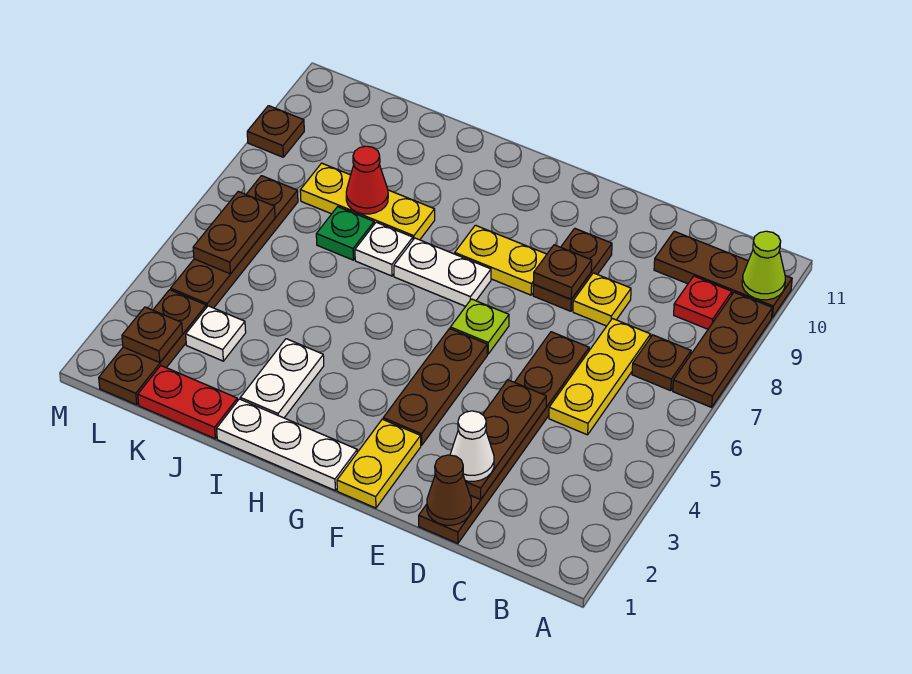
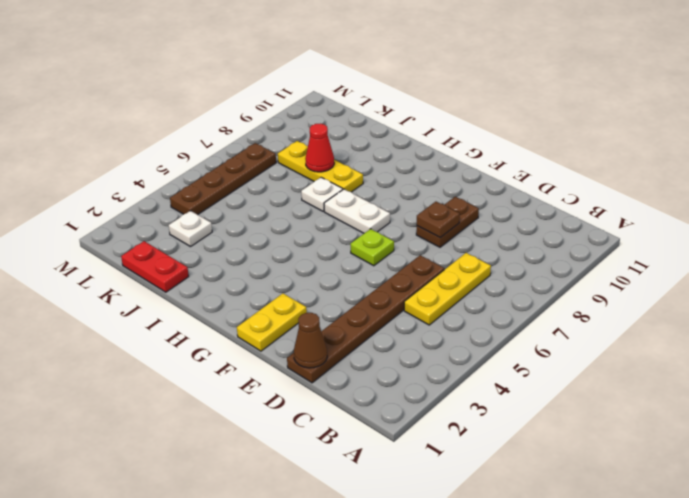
none -> brown plate A7:A9 level 1
none -> brown plate A10:C10 level 1
none -> brown plate B7 level 1
none -> red plate B9 level 1

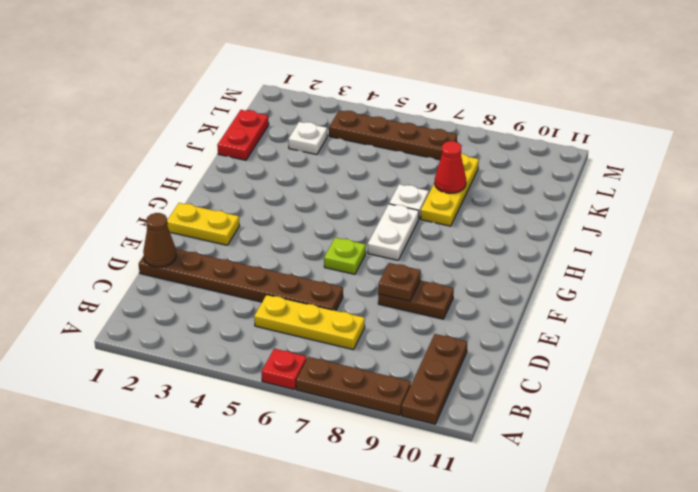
red plate A6 level 1 -> red plate B9 level 1
none -> brown plate B7 level 1
none -> yellow plate D8 level 1
none -> brown plate F3:F5 level 1
none -> yellow plate F8:G8 level 1

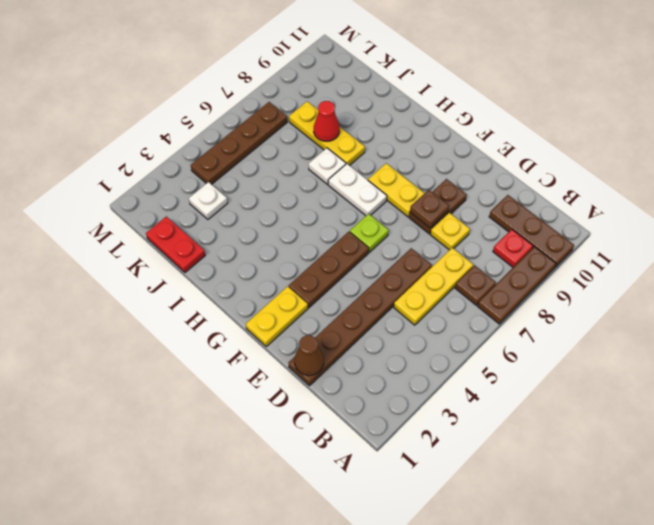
none -> white plate G1:I1 level 1
none -> white plate I2:I3 level 1
none -> green plate J7 level 1
none -> brown plate L1:L3 level 1

